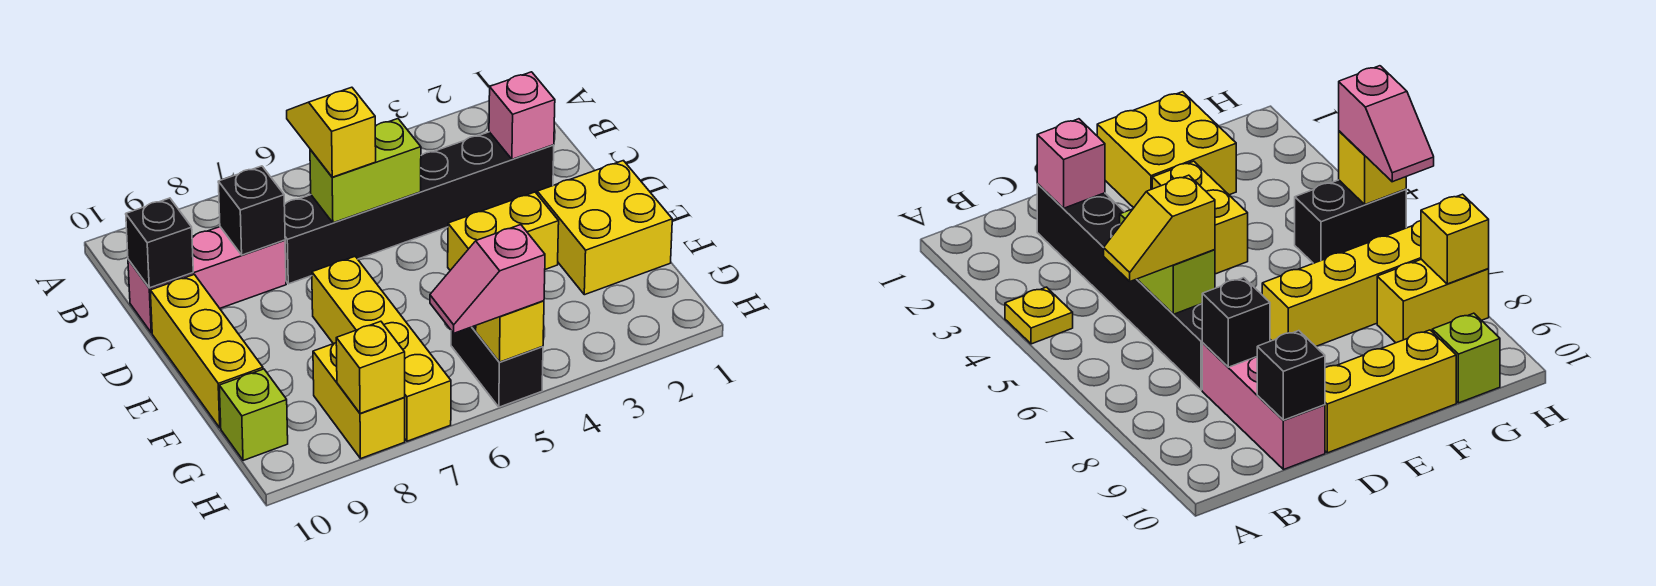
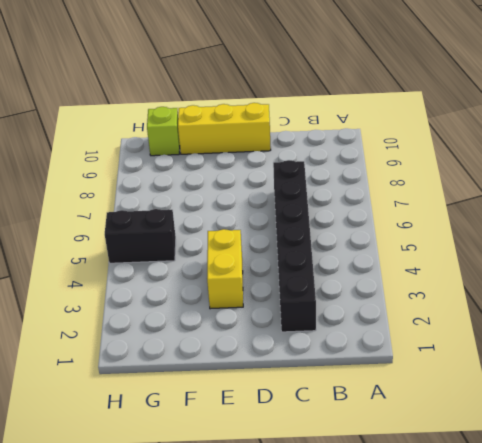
none -> yellow plate A4 level 1
none -> pink brick C8:C10 level 1
none -> yellow brick E1:F2 level 1

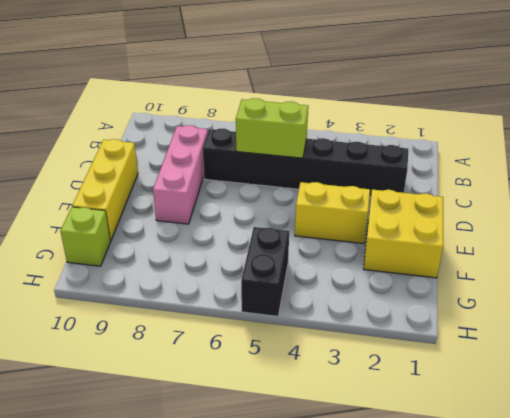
pink brick C8:E8 level 1 -> pink brick C8:C10 level 1
none -> yellow plate A4 level 1
none -> yellow brick E7:H7 level 1
none -> yellow brick G8:H8 level 1

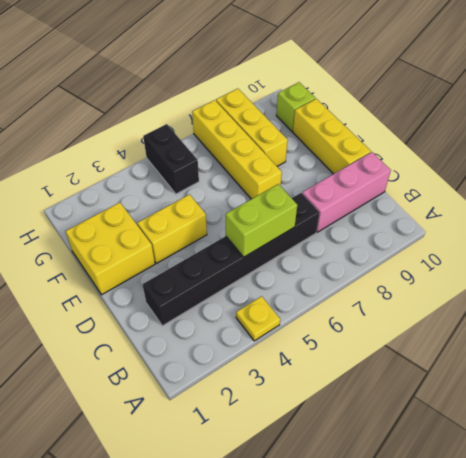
yellow brick F8:H8 level 1 -> yellow brick G8:H8 level 1
none -> pink brick C2 level 2
none -> black brick C8 level 2
none -> black brick C10 level 2

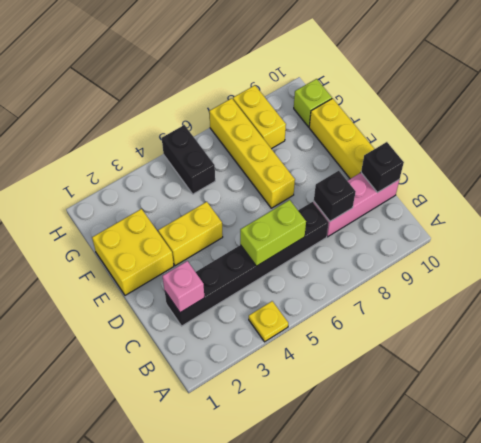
none -> yellow brick H5 level 2
none -> yellow brick H8 level 2
none -> yellow slope B6:C6 level 3 top C

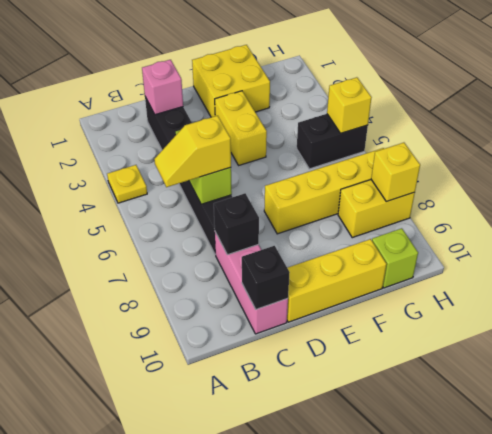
none -> pink slope H5:H6 level 3 top 5

